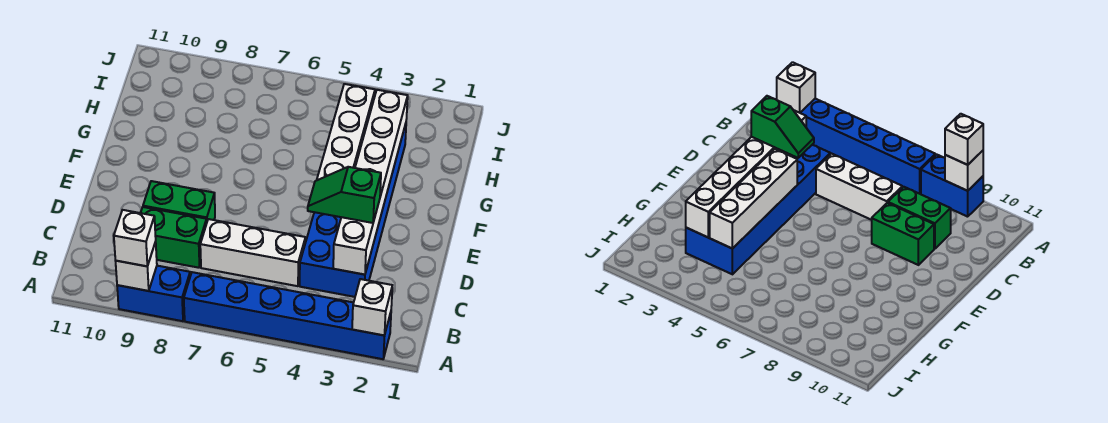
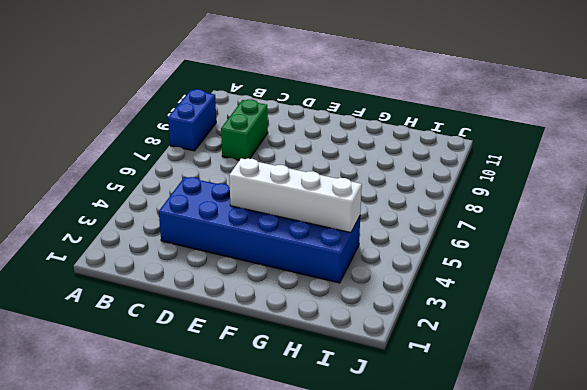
none -> blue brick A2:A7 level 1
none -> white brick C5:C7 level 1
none -> green brick D8:D9 level 1

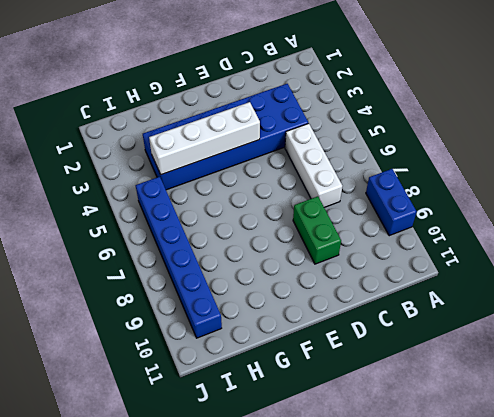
blue brick I5:I10 level 1 -> blue brick A2:A7 level 1
none -> green brick C8:C9 level 1
none -> white brick A2 level 2
none -> white brick A9 level 2

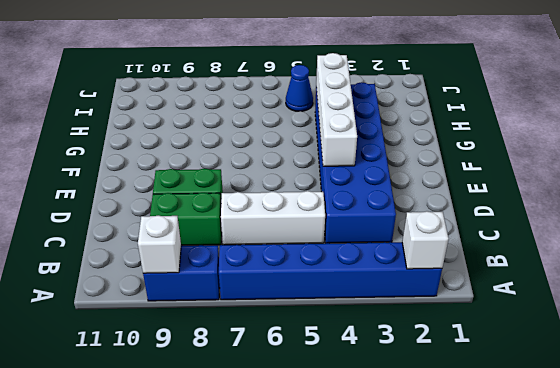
blue cone I5 level 1 -> none
none -> white brick C3:H3 level 2
none -> white brick A9 level 3
none -> green slope D3:D4 level 3 top 3

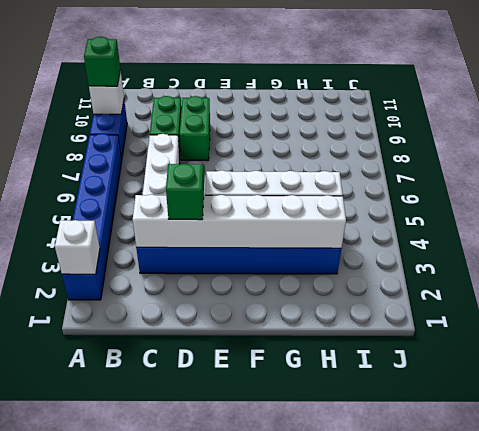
green brick A9 level 3 -> white brick A9 level 3

